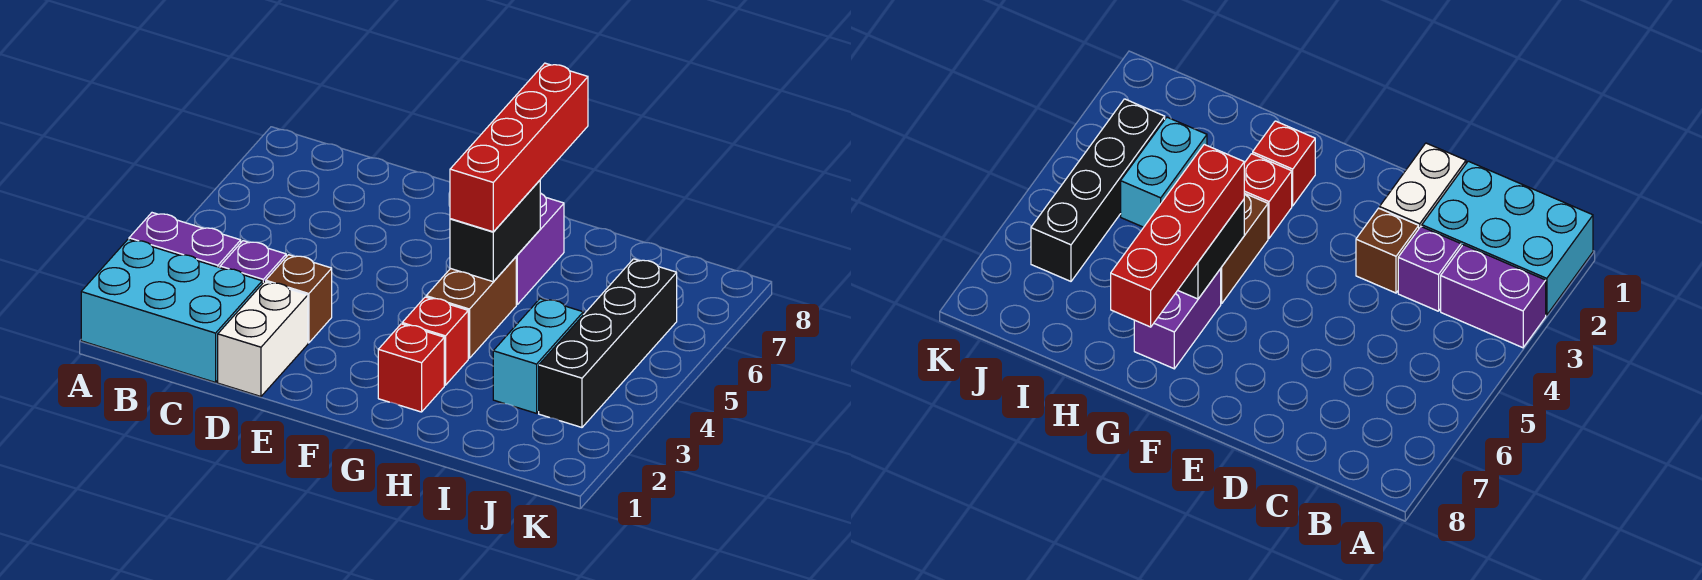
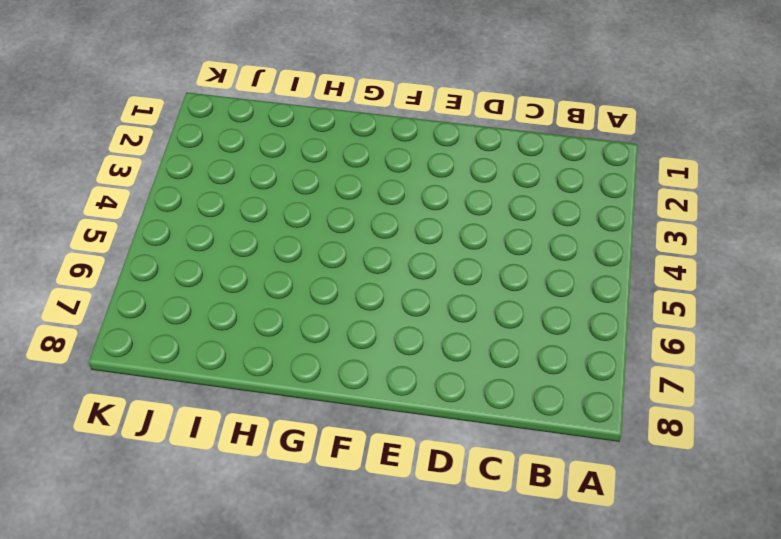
none -> cyan brick A1:C2 level 1
none -> purple brick A3:B3 level 1
none -> purple brick C3 level 1

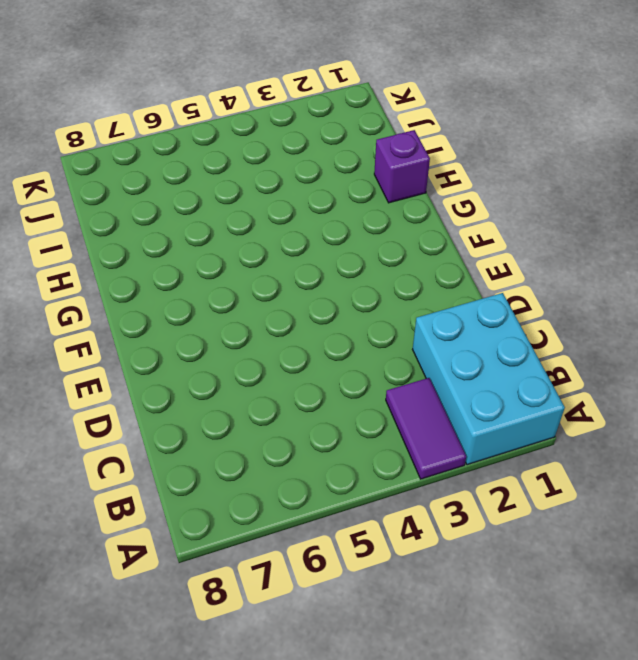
purple tile A3:B3 level 1 -> purple brick A3:B3 level 1
purple brick H1 level 1 -> purple brick C3 level 1
none -> white brick D1:D2 level 1
none -> brown brick D3 level 1
none -> red brick G2 level 1

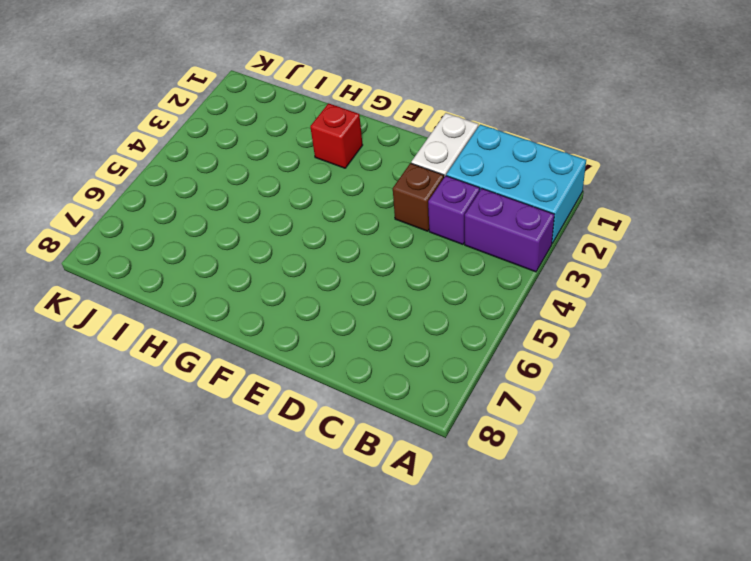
none -> red brick G3 level 1
none -> brown brick G4:G5 level 1
none -> purple brick G6:G7 level 1

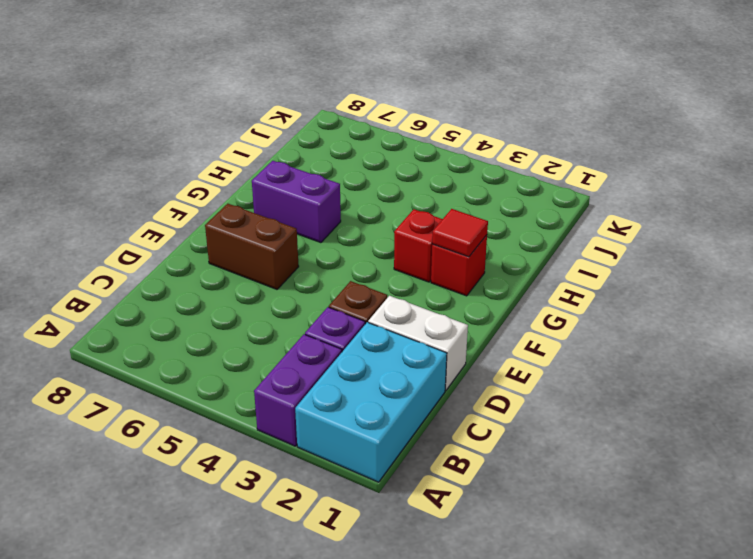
brown brick E6:E7 level 1 -> brown brick G4:G5 level 1
red tile G2 level 2 -> none
none -> cyan brick I3:I4 level 1
none -> black brick J3:J6 level 1
none -> black brick G5:G6 level 2

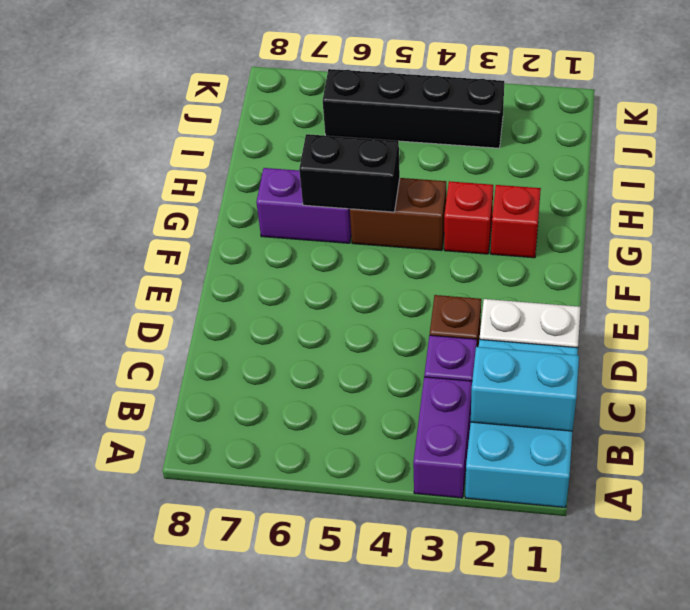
cyan brick B1:B2 level 2 -> cyan brick I3:I4 level 1
none -> red brick G5:G8 level 3

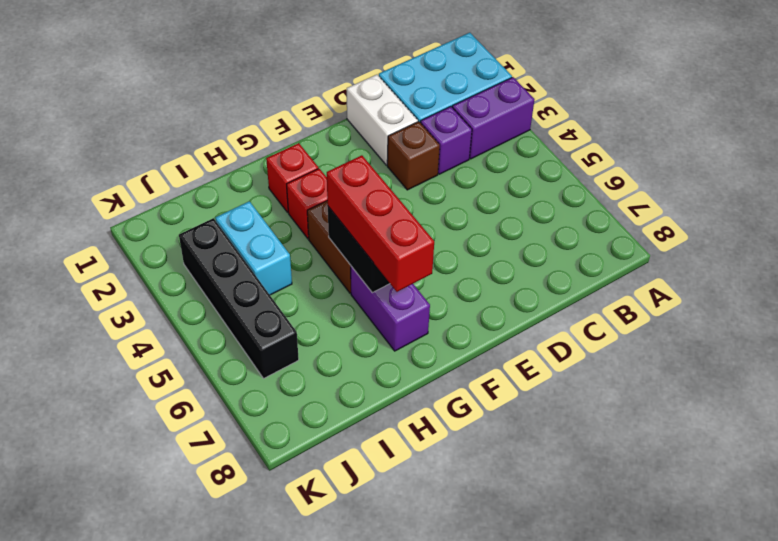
red brick G5:G7 level 3 -> red brick G5:G8 level 3

